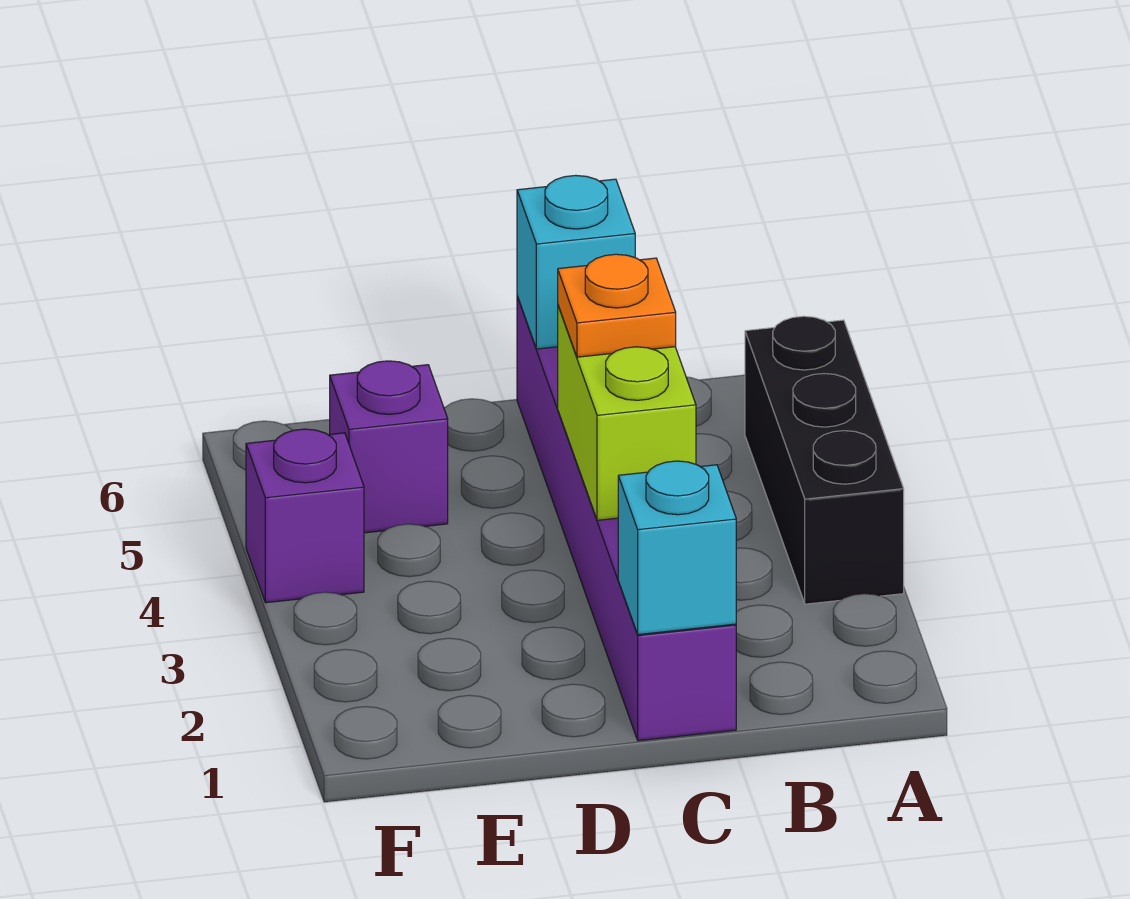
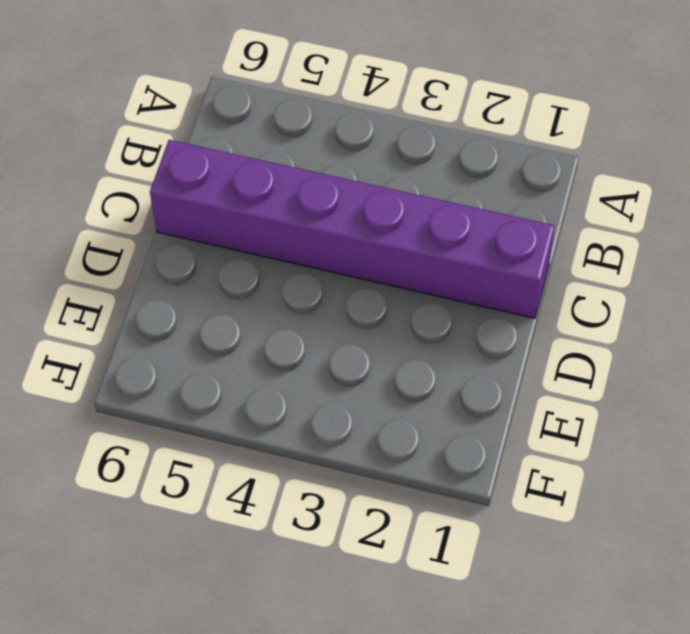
none -> black brick A3:A5 level 1
none -> purple brick E5 level 1

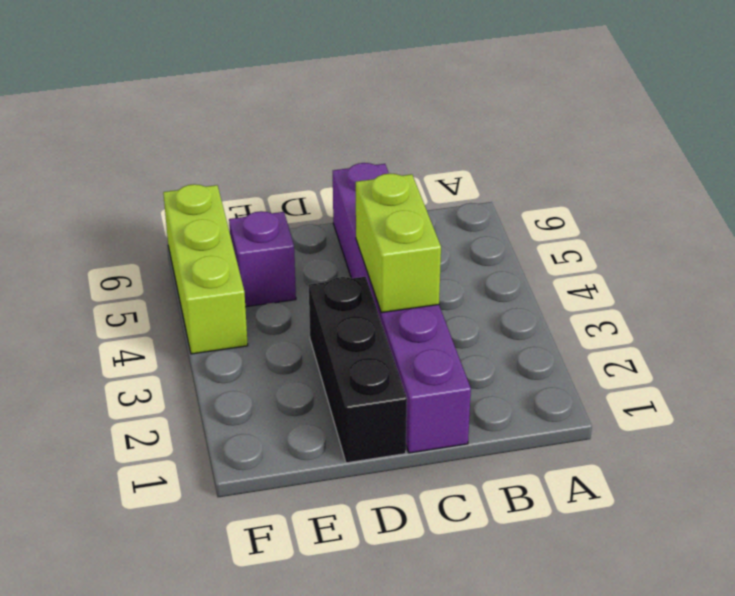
black brick D1:D3 level 1 -> black brick A3:A5 level 1
lime brick F4:F6 level 1 -> purple brick F4 level 1
none -> cyan brick C1 level 2
none -> cyan brick C6 level 2

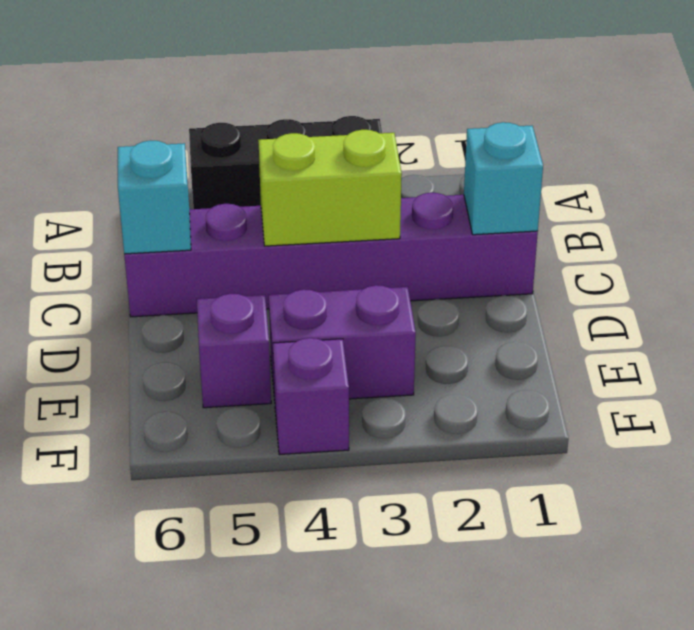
purple brick E3:E4 level 1 -> none
none -> orange plate C4 level 3

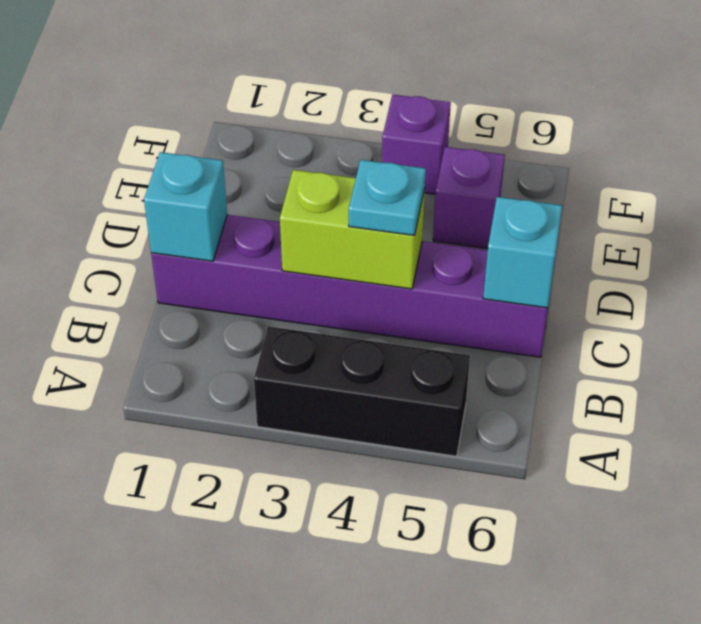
cyan plate C4 level 3 -> orange plate C4 level 3

